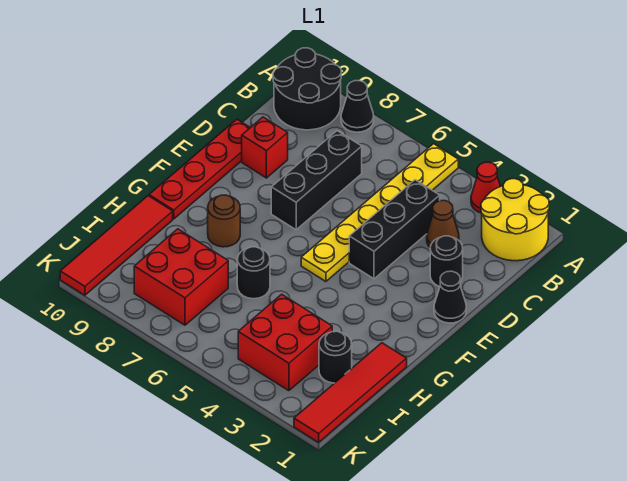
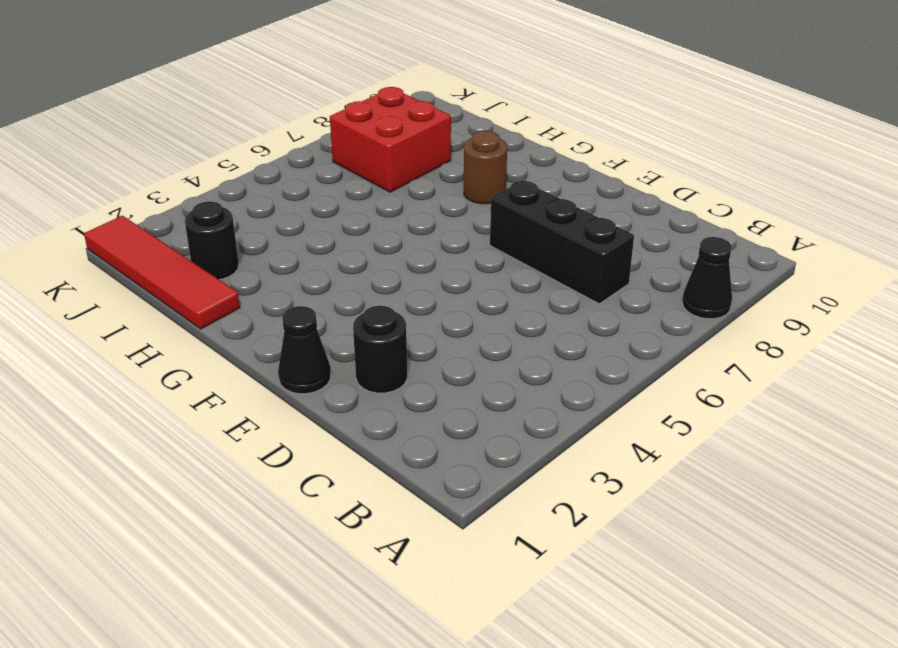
none -> yellow round brick A1:B2 level 1
none -> red cone A3 level 1
none -> yellow plate A5:F5 level 1

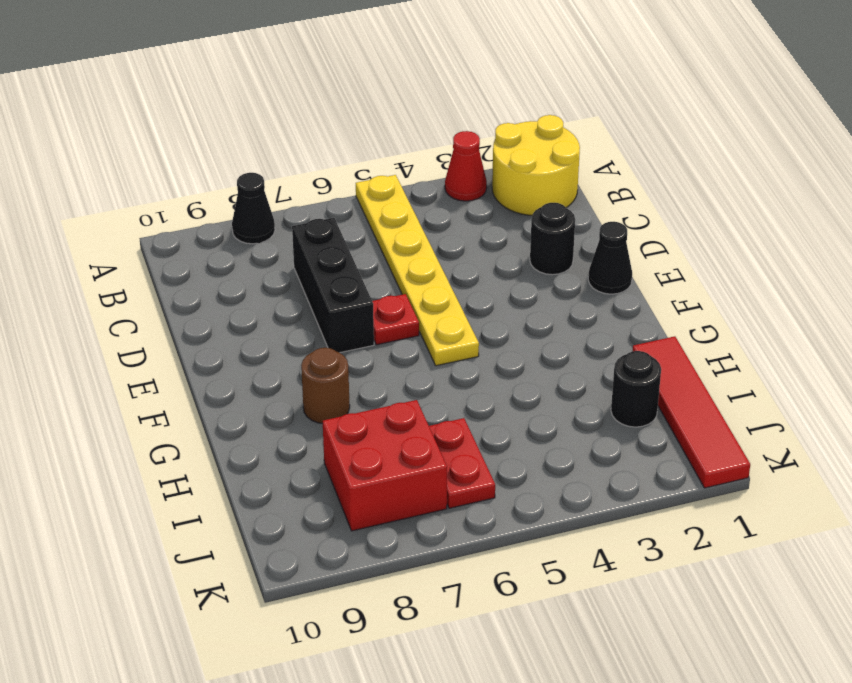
red plate E6 level 1 -> none
red plate I6:J6 level 1 -> none
none -> black round brick A9:B10 level 1
none -> brown cone C3 level 1
none -> black brick C4:E4 level 1

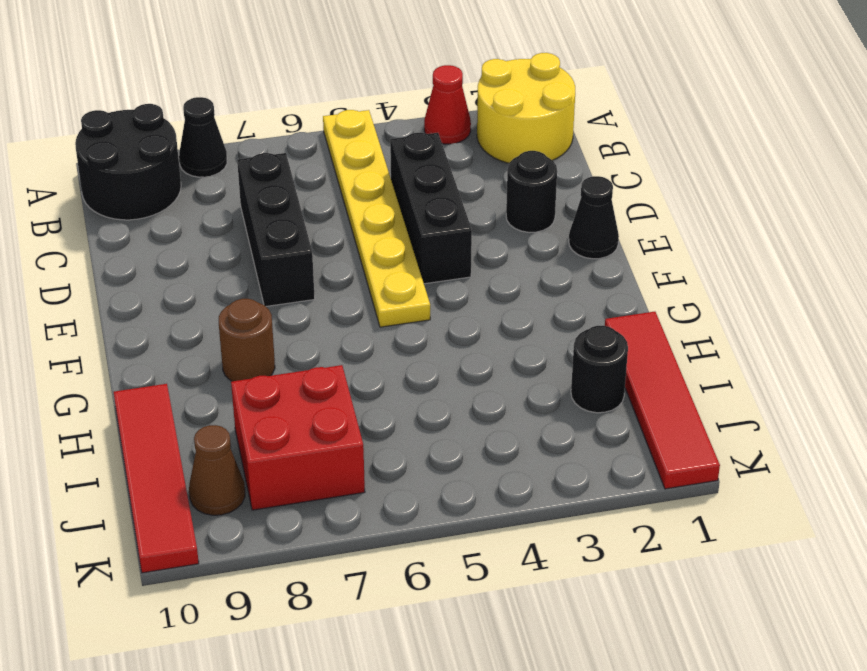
brown cone J9 level 1 -> brown cone C3 level 1
none -> red brick D9 level 1
none -> red plate D10:G10 level 1
none -> black round brick H6 level 1

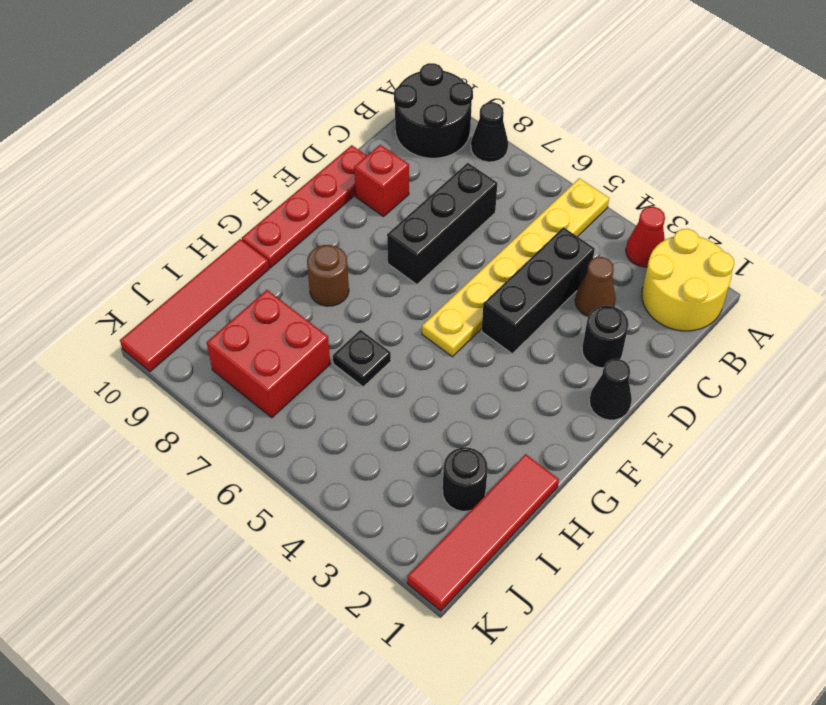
black plate H6 level 1 -> black round brick H6 level 1
none -> red brick I3:J4 level 1

